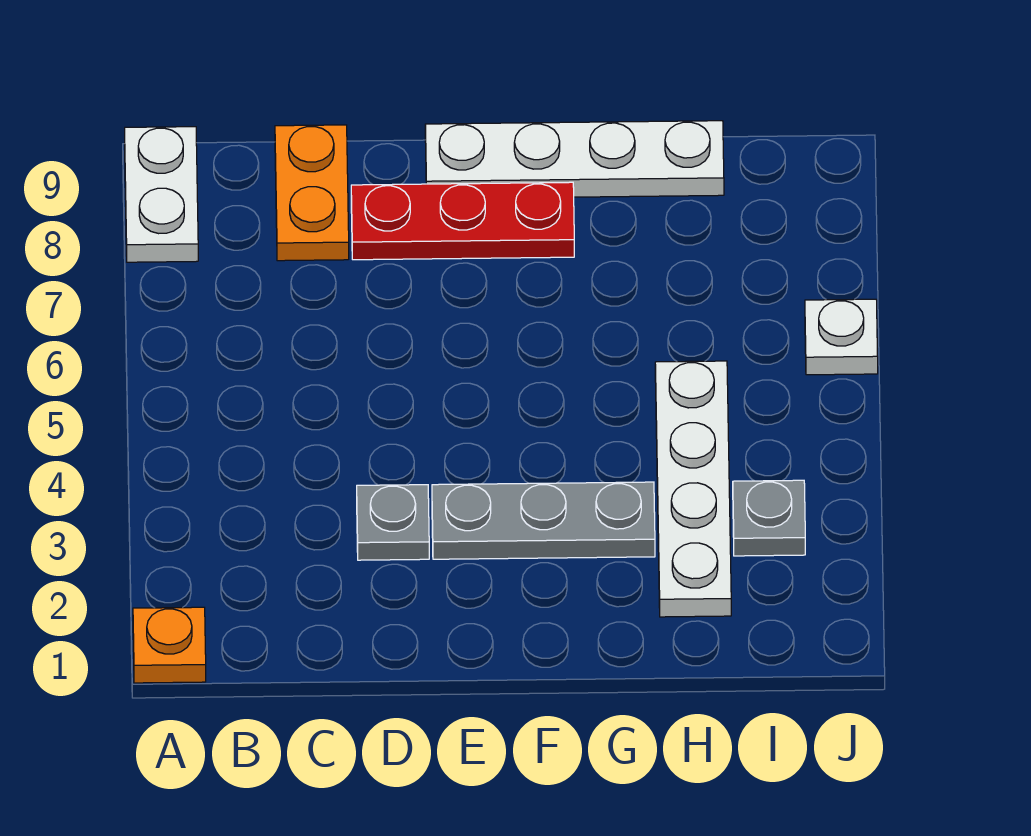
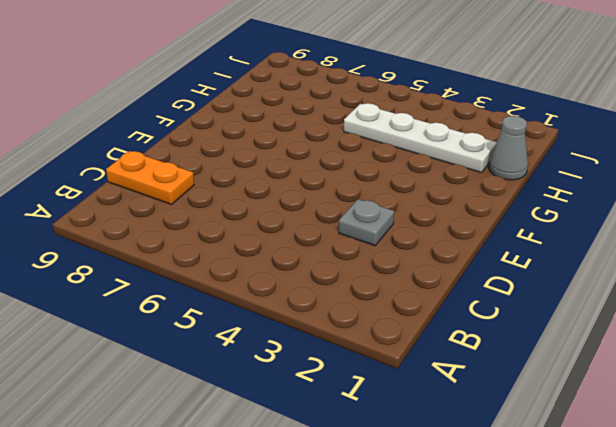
grey cone H1 level 1 -> none
none -> orange plate A1 level 1
none -> white plate A8:A9 level 1

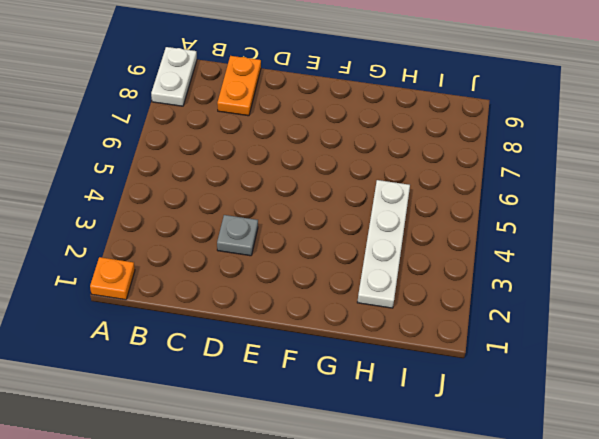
none -> red plate D8:F8 level 1
none -> grey plate E3:G3 level 1

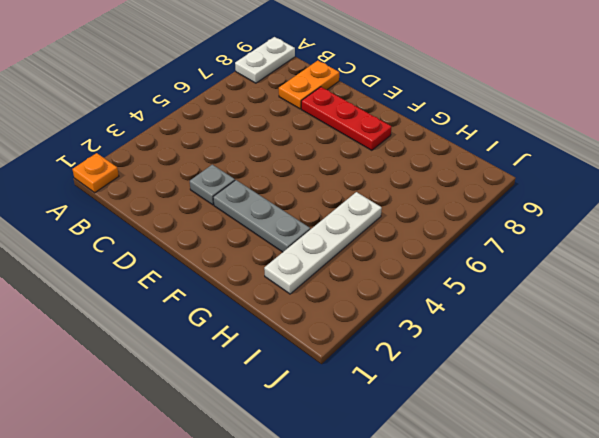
none -> white plate E9:H9 level 1
none -> grey plate I3 level 1

